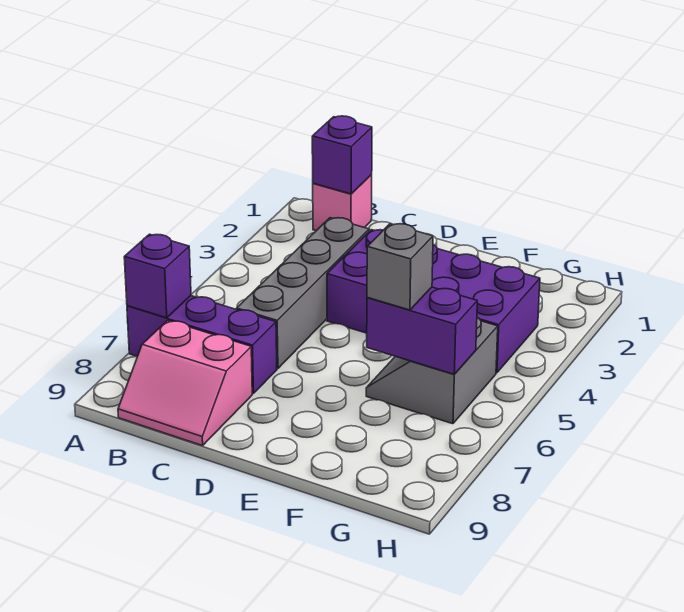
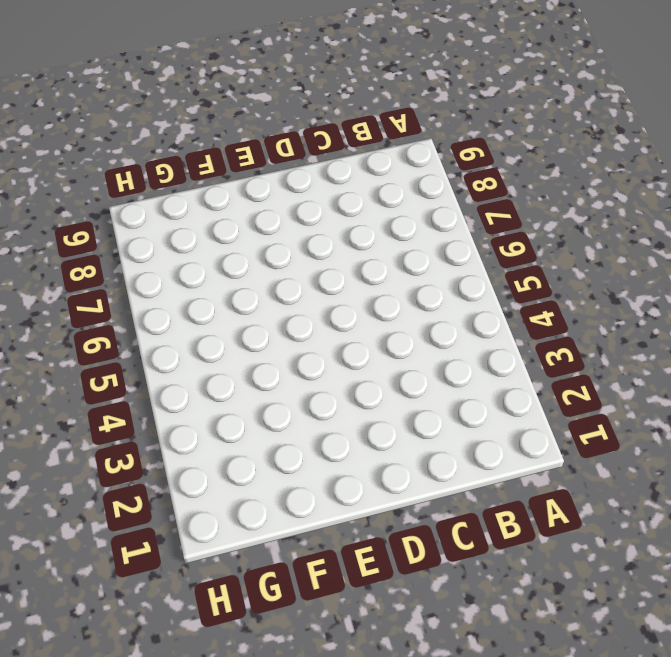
none -> purple brick A7:C7 level 1
none -> pink brick B1 level 1

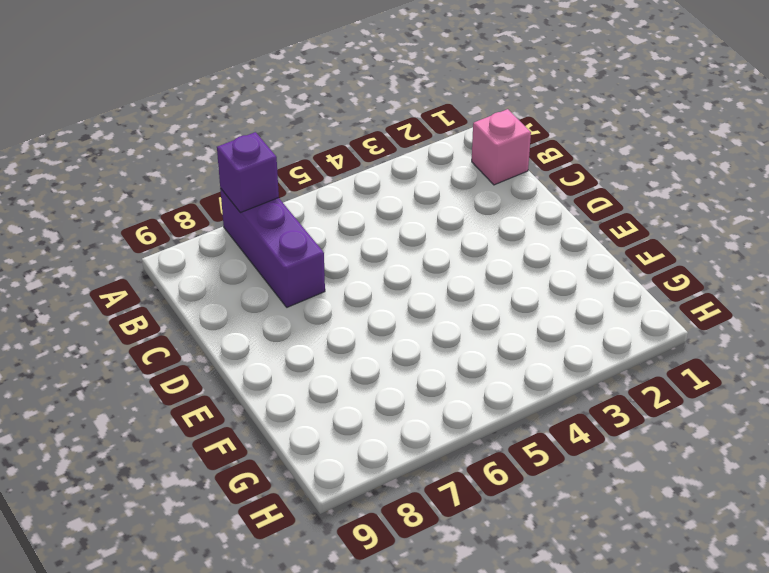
none -> pink slope B8:C9 level 1 top 8
none -> grey brick C3:C6 level 1

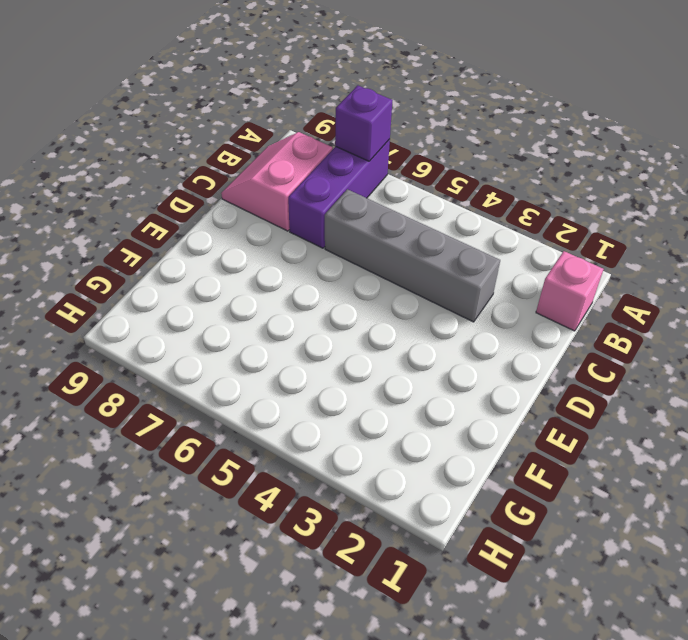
none -> purple brick D3:G4 level 1
none -> grey slope F5:G6 level 1 top G

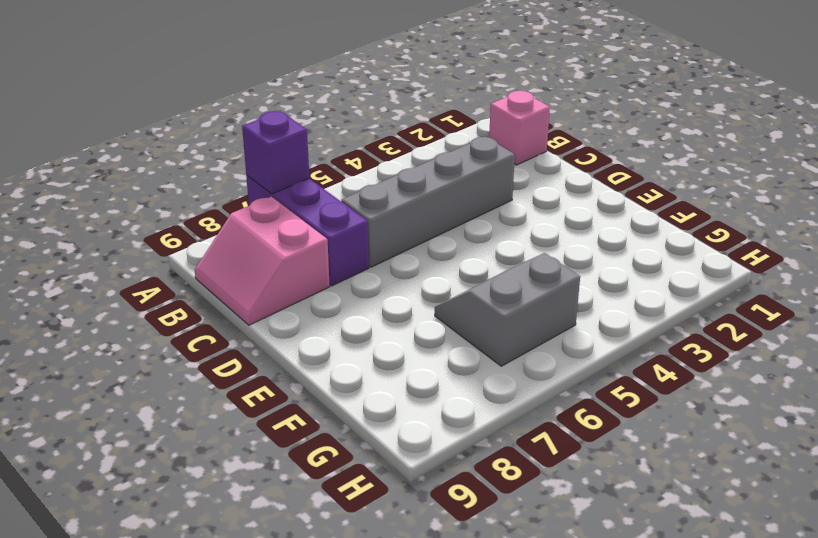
none -> purple brick D3:G4 level 1
none -> purple brick B1 level 2

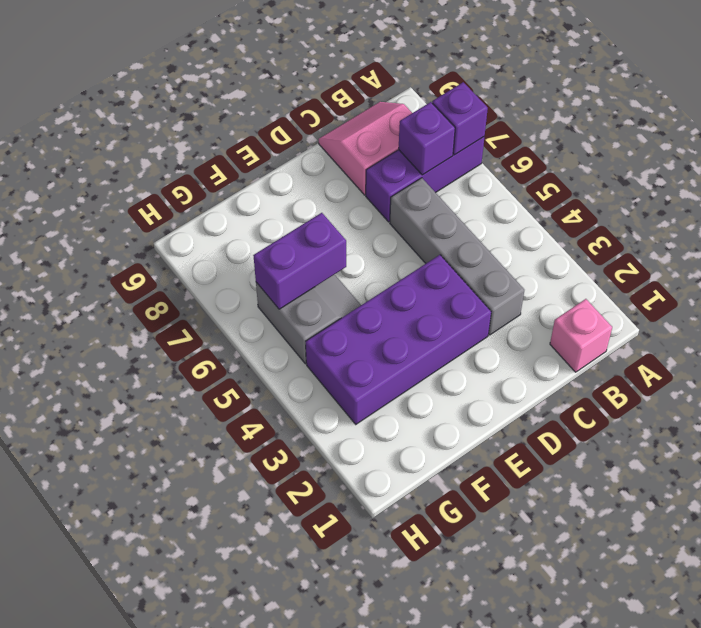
purple brick B7 level 2 -> purple brick B1 level 2
none -> grey brick F6 level 3

